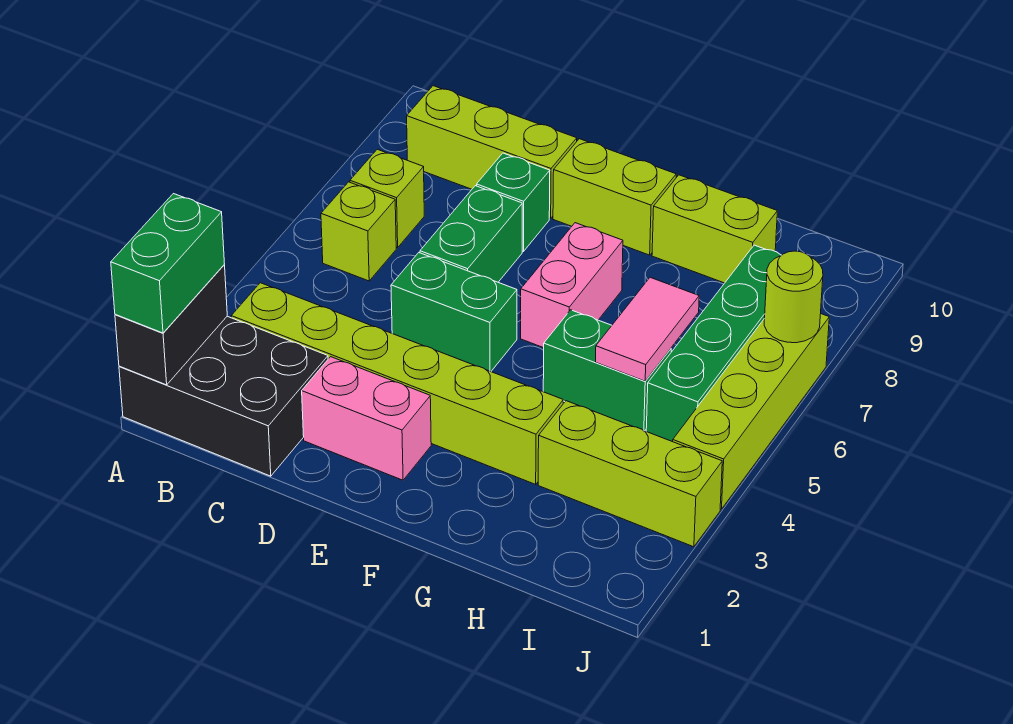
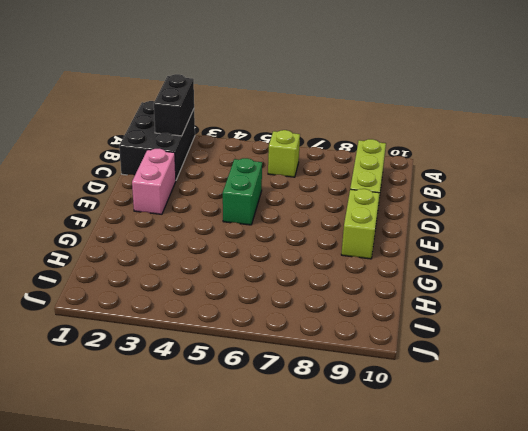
black brick A2:B2 level 2 -> black brick A1:A2 level 2
none -> lime brick B3:G3 level 1
none -> lime brick B7 level 1
none -> green brick D6:D7 level 1

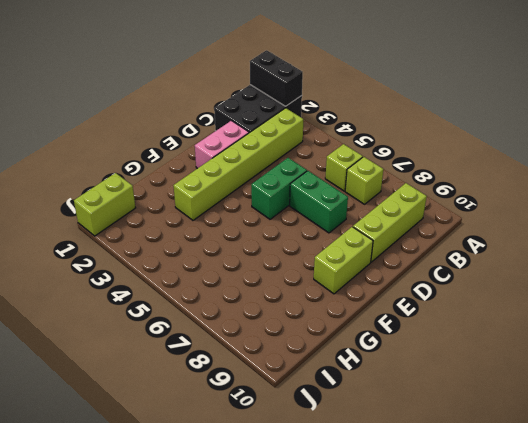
lime brick I1:J1 level 1 -> lime brick G9:H9 level 1
none -> green brick D8 level 1
none -> pink brick F6:F7 level 1
none -> green brick G5:H5 level 1

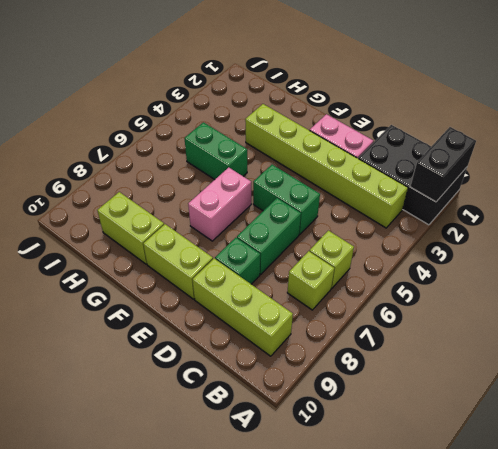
none -> lime brick H3:J3 level 1
none -> green brick I5:I8 level 1
none -> lime brick J4:J7 level 1

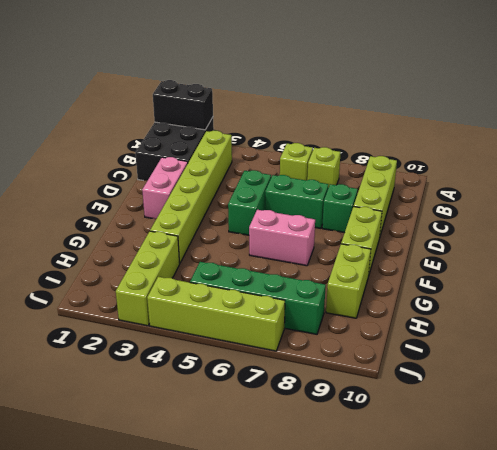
none -> green brick G5:H5 level 1
none -> pink tile H5:H6 level 2
none -> lime round brick J7 level 2

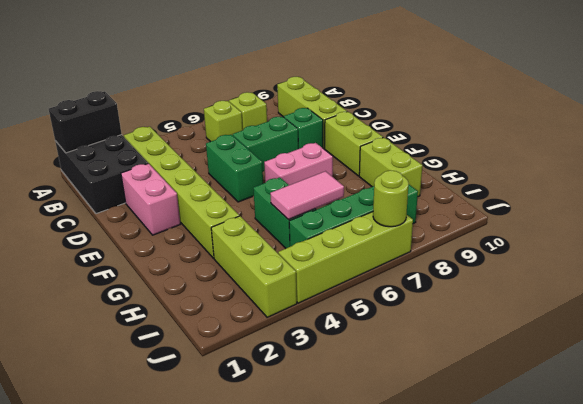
none -> green brick A1:A2 level 3

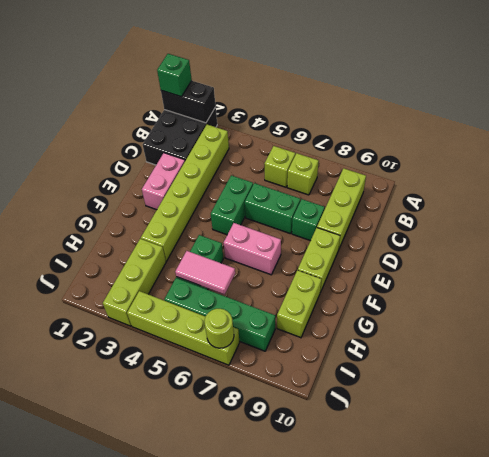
green brick A1 level 3 -> green brick A1:A2 level 3

